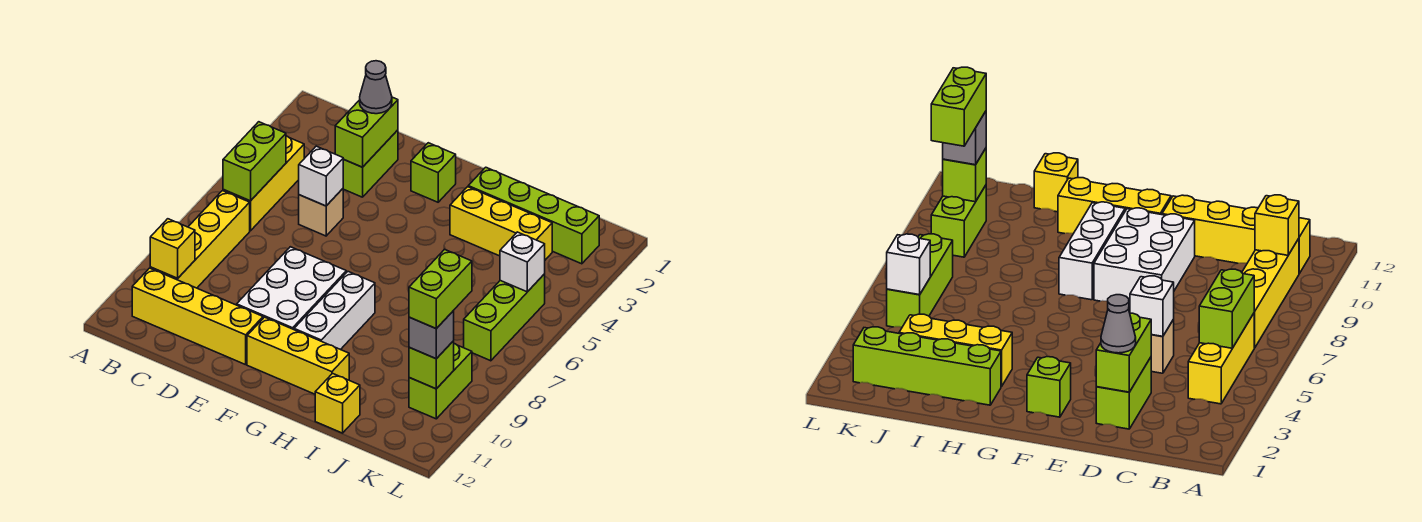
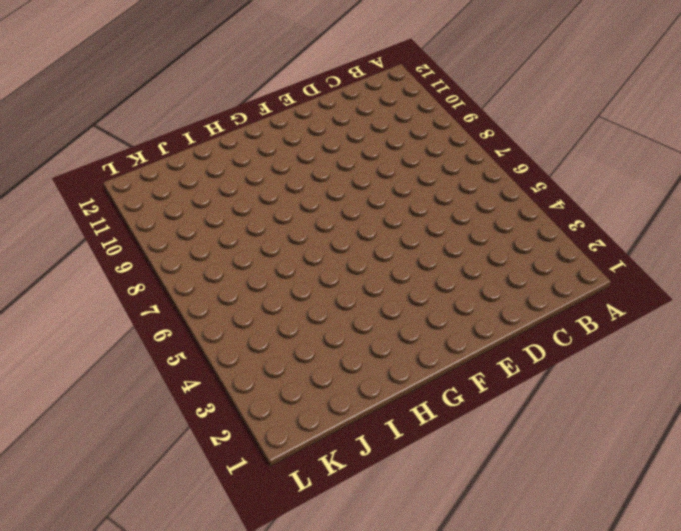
none -> yellow brick B4:B6 level 1
none -> yellow brick B7:B10 level 1
none -> yellow brick B11:E11 level 1

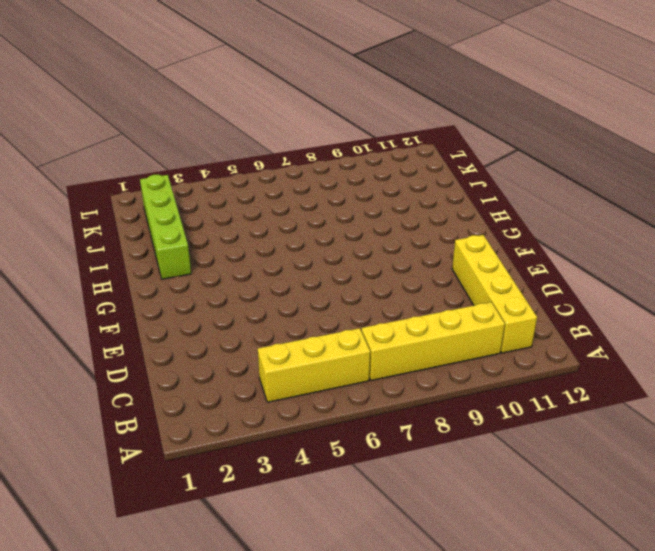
none -> lime brick D2:D3 level 1
none -> tan brick D5 level 1
none -> white brick E8:F10 level 1

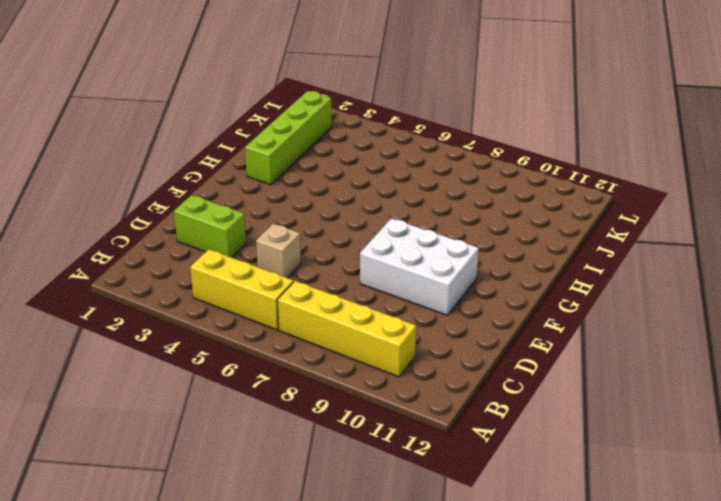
none -> yellow brick B11:E11 level 1
none -> lime brick F2 level 1
none -> yellow brick F11:H11 level 1

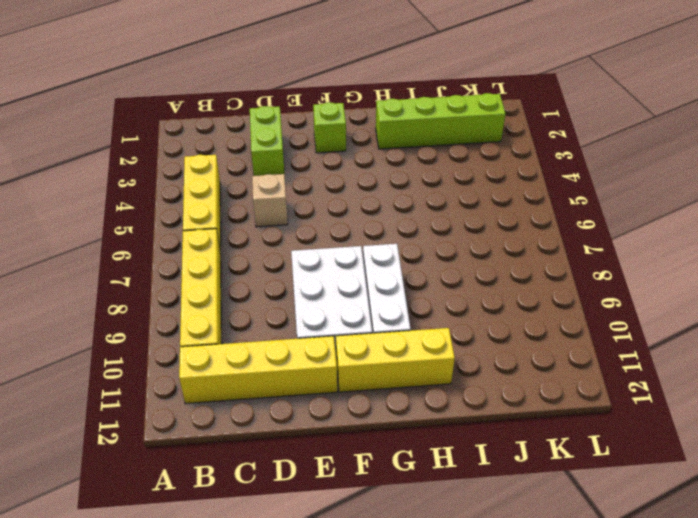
none -> yellow brick H3:J3 level 1
none -> yellow brick I12 level 1
none -> lime brick K5:K7 level 1

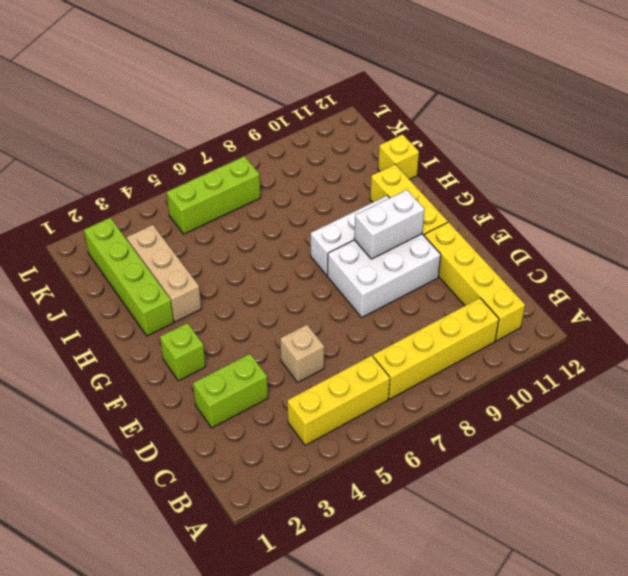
white brick F9:F10 level 2 -> none
tan brick H3:J3 level 1 -> yellow brick H3:J3 level 1
none -> lime brick K9:K10 level 1
none -> lime brick B5:B6 level 2
none -> yellow brick B10 level 2

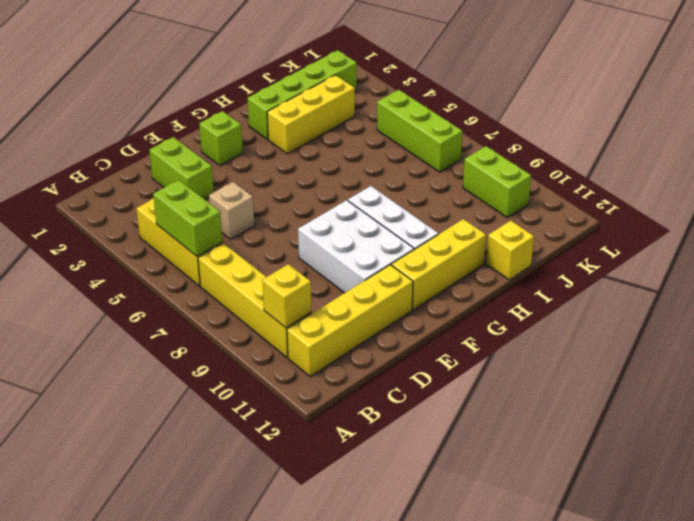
none -> lime brick D2:D3 level 2
none -> white brick D5 level 2
none -> white brick K5 level 2

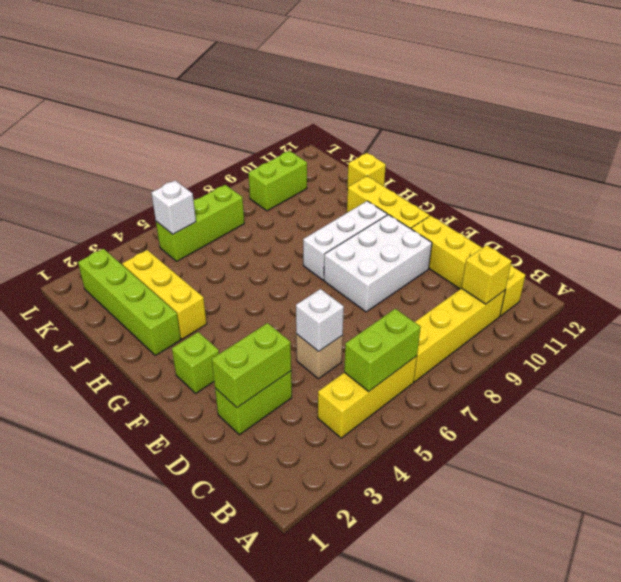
none -> lime brick K10 level 2
none -> grey cone D2 level 3
none -> grey brick K10 level 3

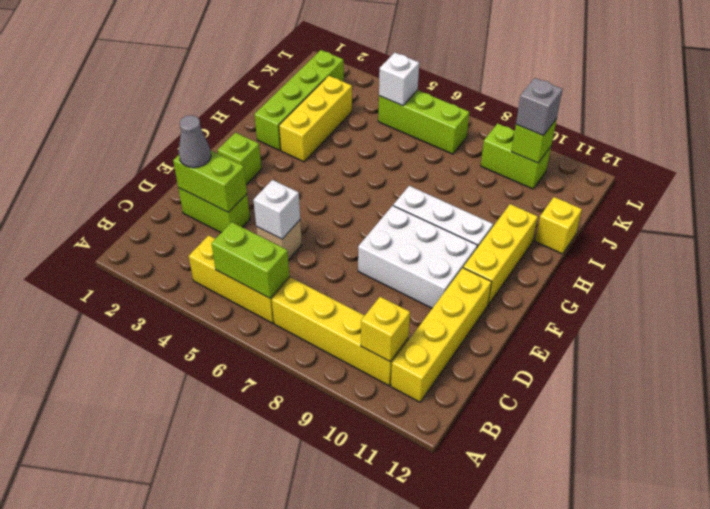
none -> lime brick K9:K10 level 4

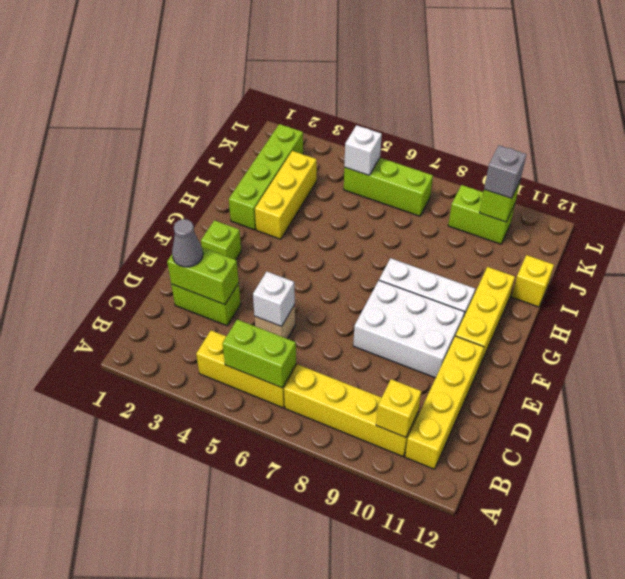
none -> lime brick K9:K10 level 4

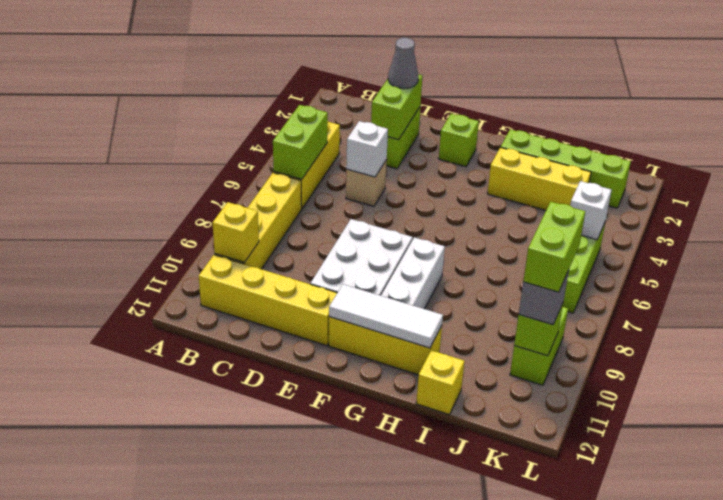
white tile F11:H11 level 2 -> none

